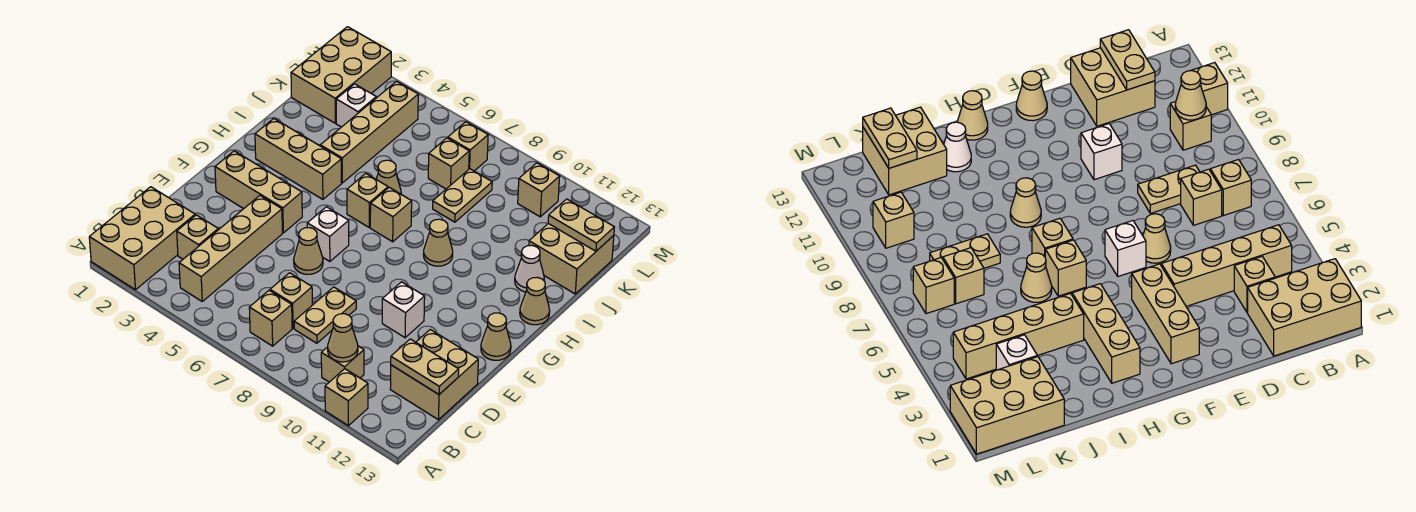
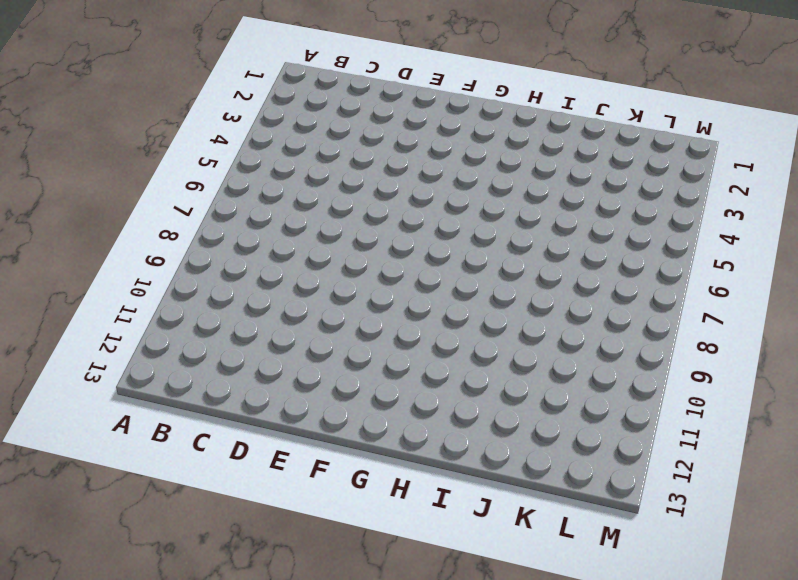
none -> tan brick A1:C2 level 1
none -> tan brick A11 level 1
none -> tan brick B4:E4 level 1
none -> tan brick B7 level 1

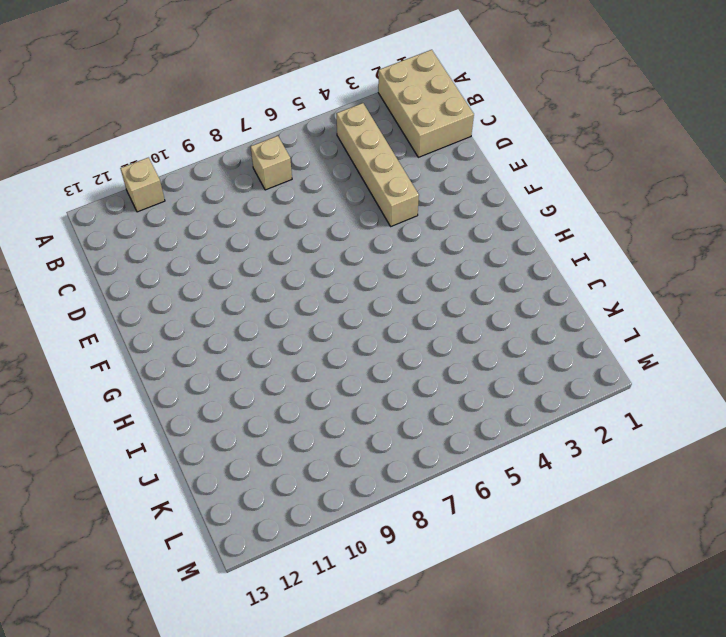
none -> tan brick B10 level 1
none -> tan brick C3 level 1
none -> tan brick C7 level 1
none -> tan plate C8:D8 level 1

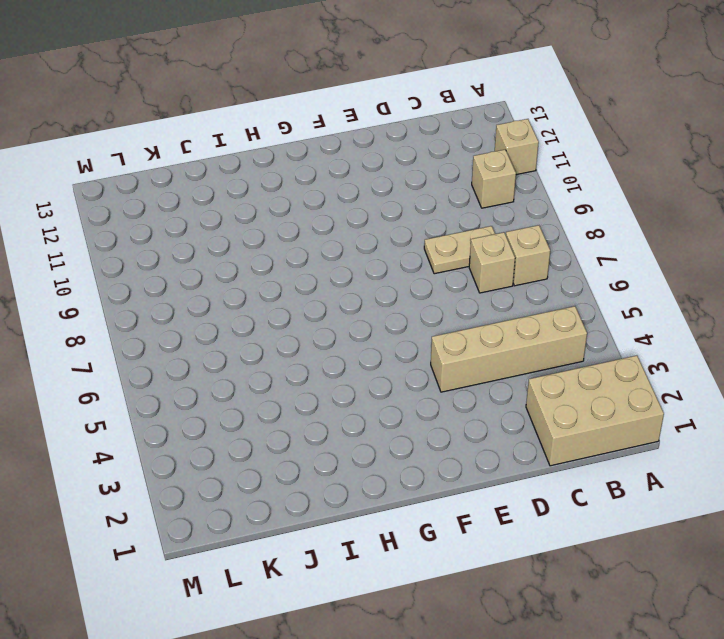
none -> tan brick C3 level 1
none -> tan brick C12:D13 level 1
none -> tan cone E6 level 1
none -> white brick E10 level 1

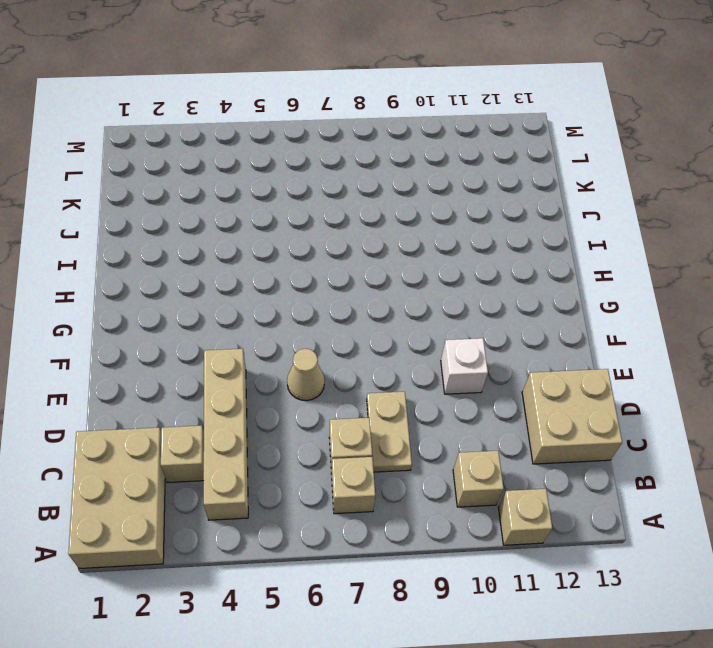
none -> tan brick F2:F4 level 1
none -> white brick F6 level 1
none -> tan cone F13 level 1
none -> tan brick H2:H4 level 1

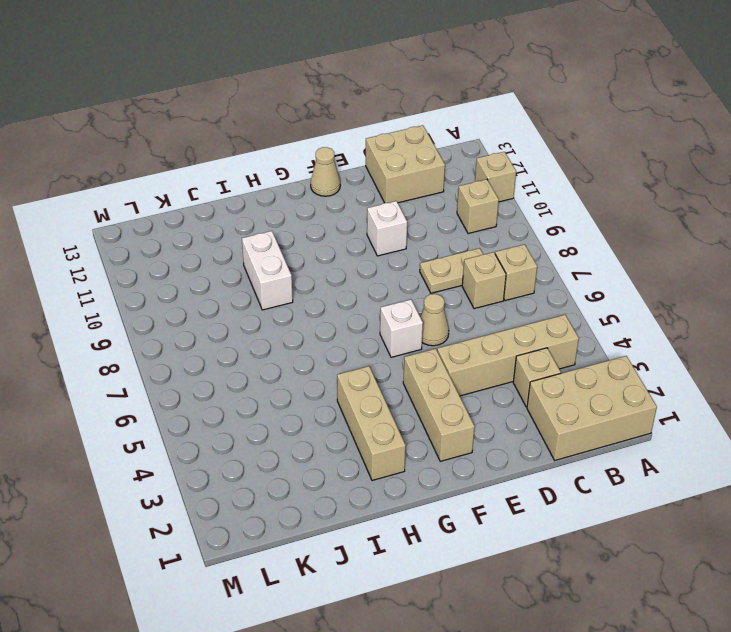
white brick I9:I10 level 1 -> none
none -> tan brick H6 level 1
none -> tan brick H7 level 1
none -> tan cone H9 level 1
none -> tan cone H13 level 1

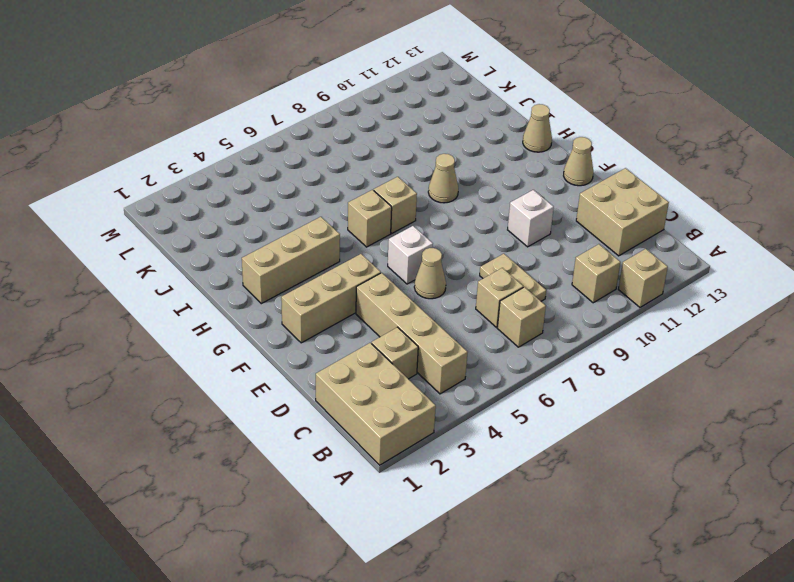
none -> tan brick I4:L4 level 1
none -> tan cone I6 level 1
none -> white cone I12 level 1
none -> tan plate J8:K8 level 1

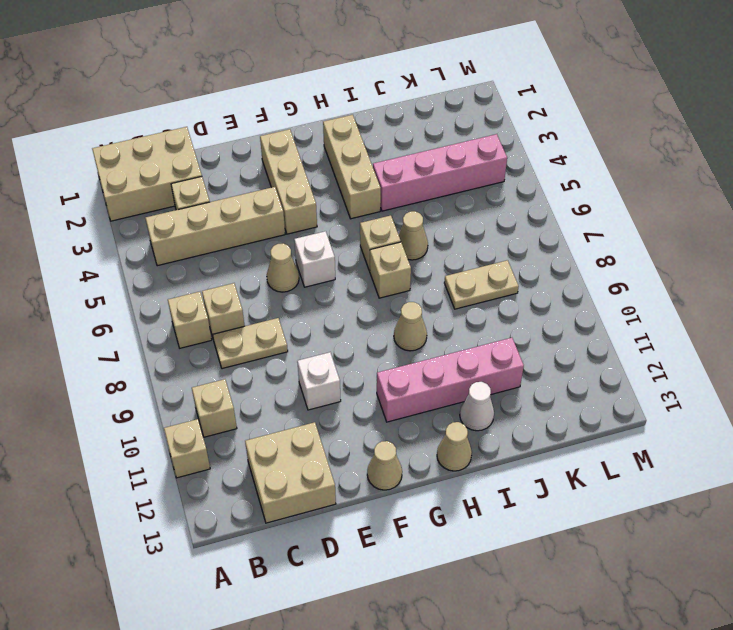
pink brick G11:J11 level 1 -> none
pink brick I4:L4 level 1 -> tan brick I4:L4 level 1
none -> tan brick J12:K13 level 1
none -> tan brick K1:M2 level 1
none -> white brick K3 level 1
none -> tan brick K7 level 1

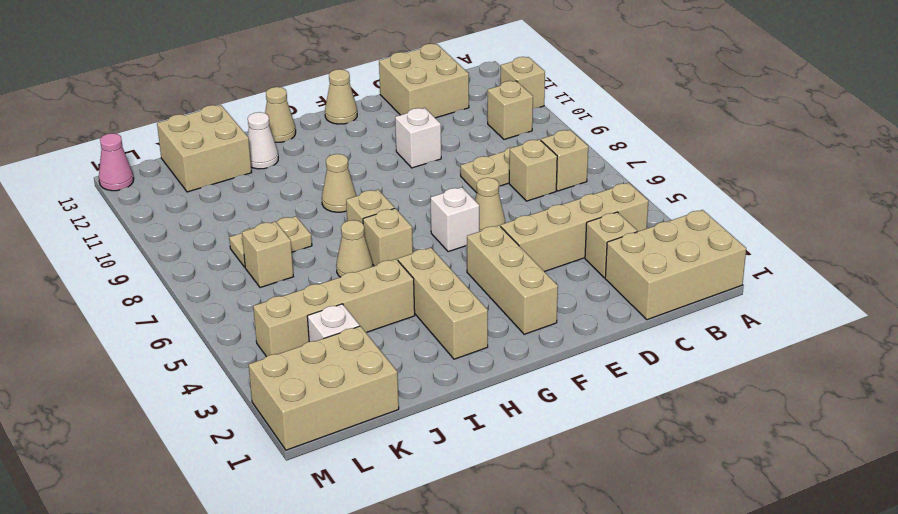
pink cone M13 level 1 -> none
none -> tan brick L7 level 1
none -> tan brick L10 level 1
none -> tan cone B10 level 2
none -> tan plate C12:C13 level 2

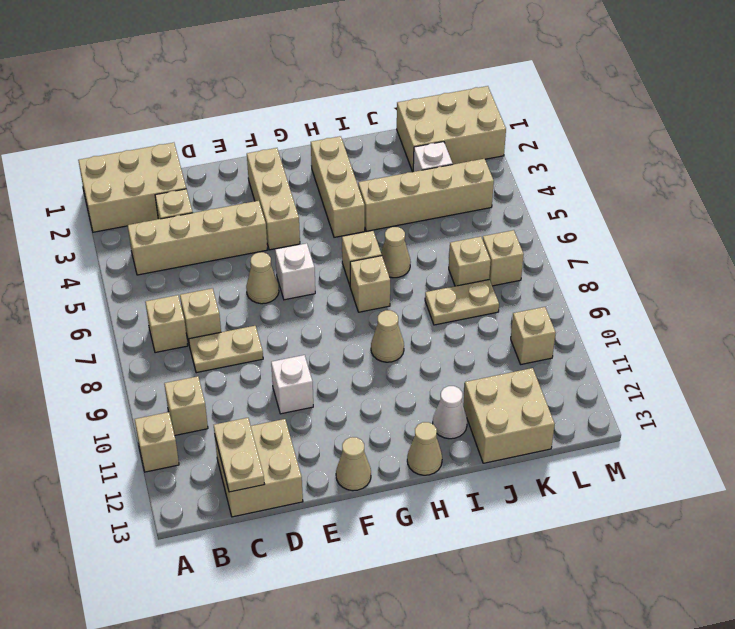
none -> tan cone B10 level 2
none -> tan plate K12:K13 level 2

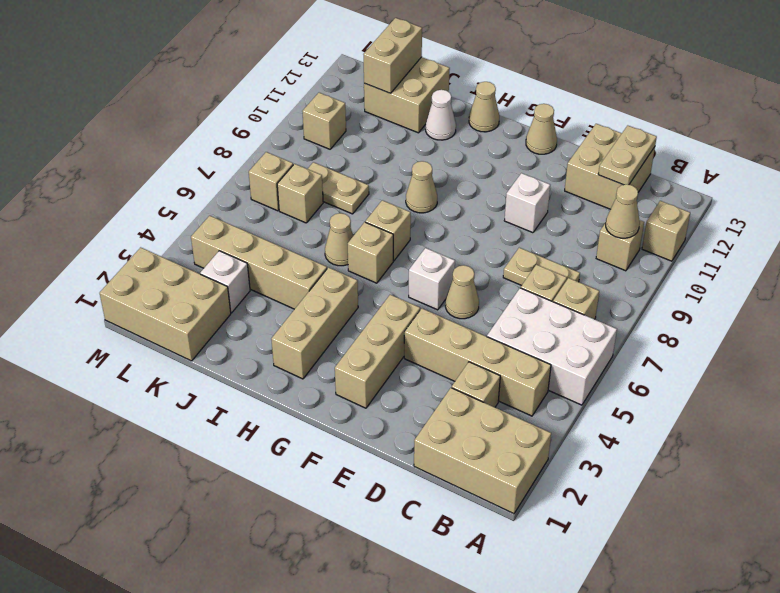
white brick A5:C6 level 1 -> none
tan brick K12:K13 level 2 -> tan plate K12:K13 level 2

